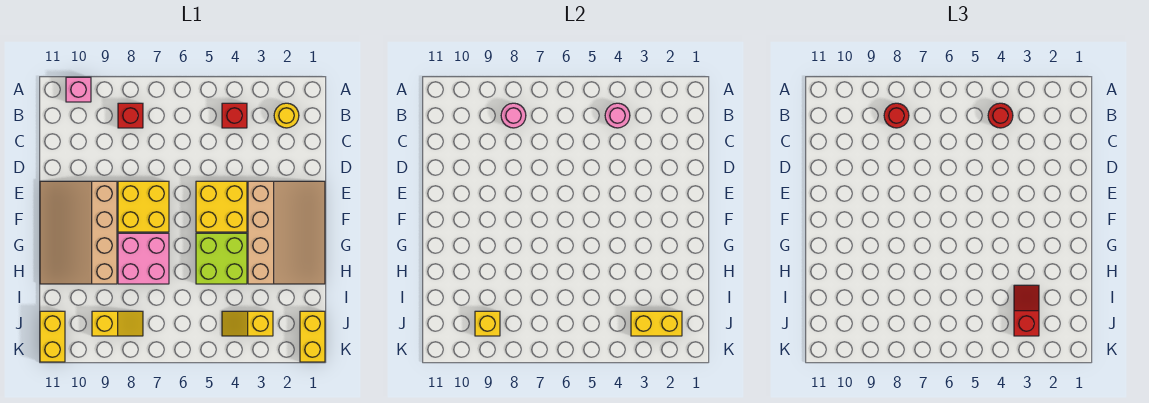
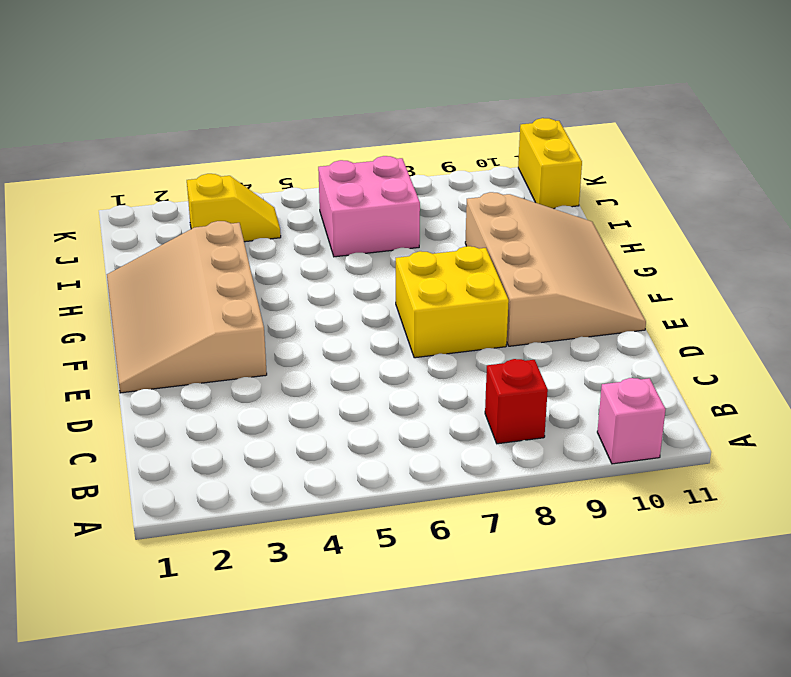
pink brick I6:J7 level 1 -> pink brick G7:H8 level 1
none -> yellow round brick B2 level 1
none -> red brick B4 level 1
none -> yellow brick E4:F5 level 1

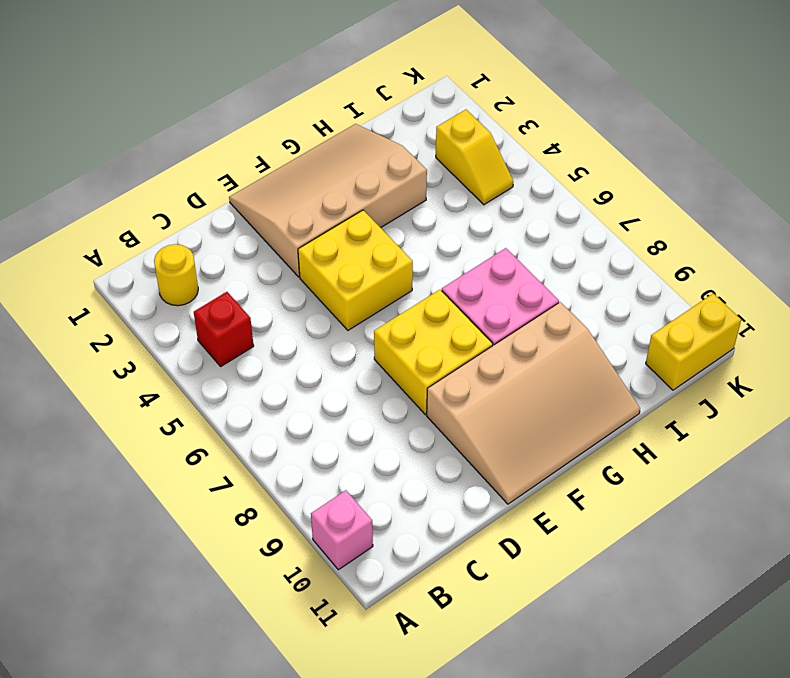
none -> red brick B8 level 1
none -> lime brick G4:H5 level 1
none -> yellow brick J1:K1 level 1

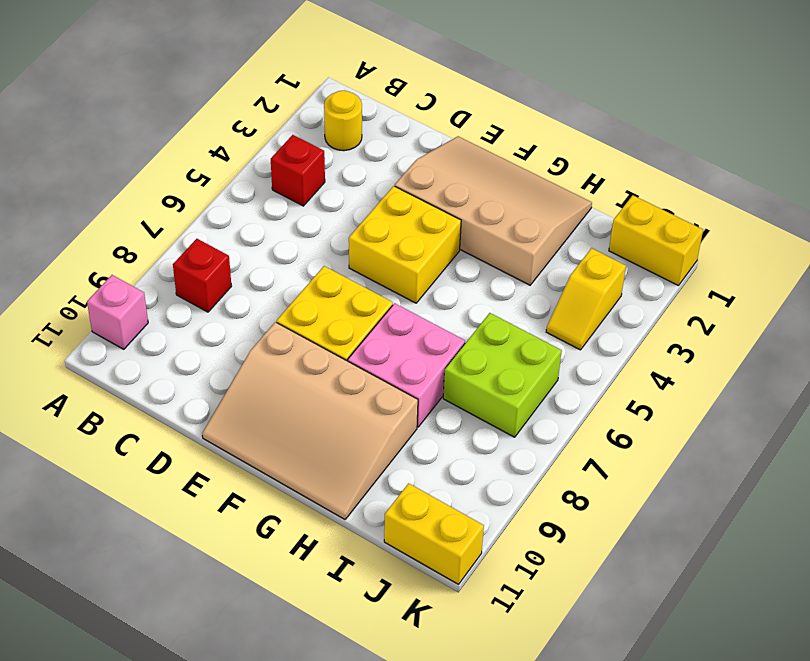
lime brick I6:J7 level 1 -> lime brick G4:H5 level 1
none -> yellow slope J8:J9 level 1 top 9
none -> pink round brick B4 level 2
none -> pink round brick B8 level 2

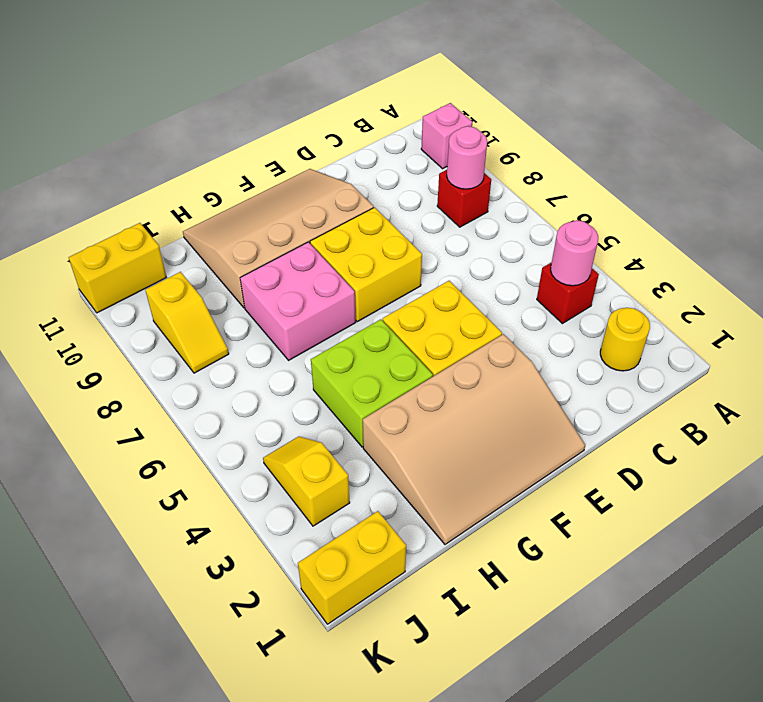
none -> yellow brick J2:J3 level 2
none -> yellow brick J9 level 2
none -> red round brick B4 level 3

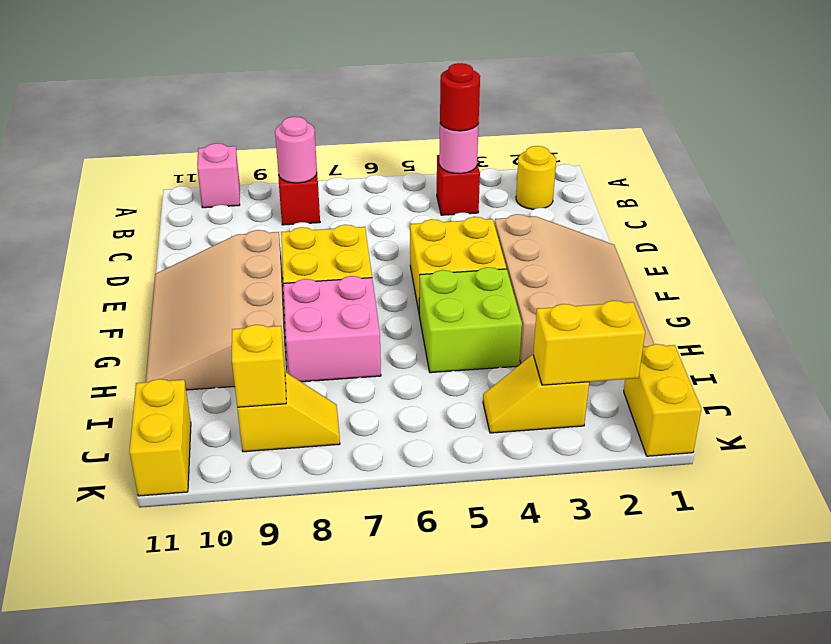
none -> red round brick B8 level 3
none -> red slope I3:J3 level 3 top J

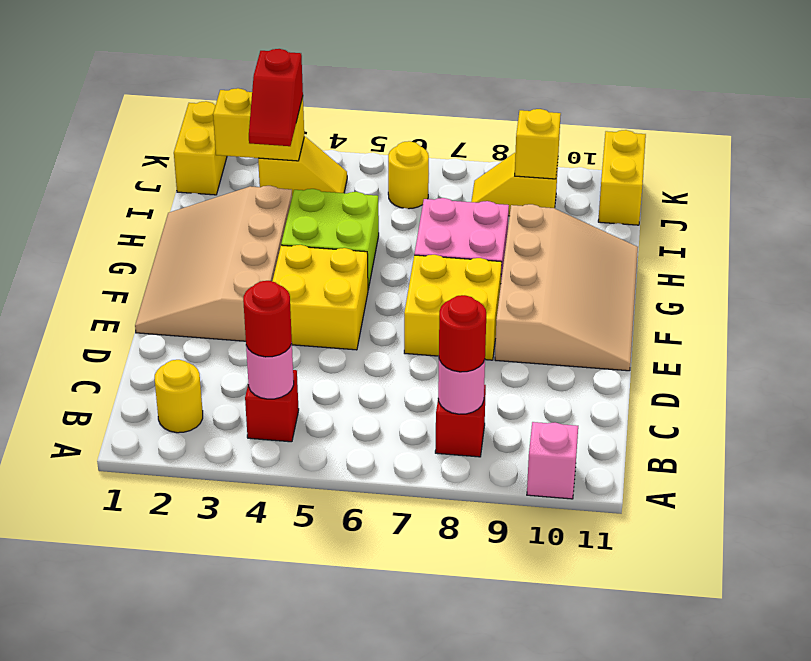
yellow round brick J6 level 1 -> none

